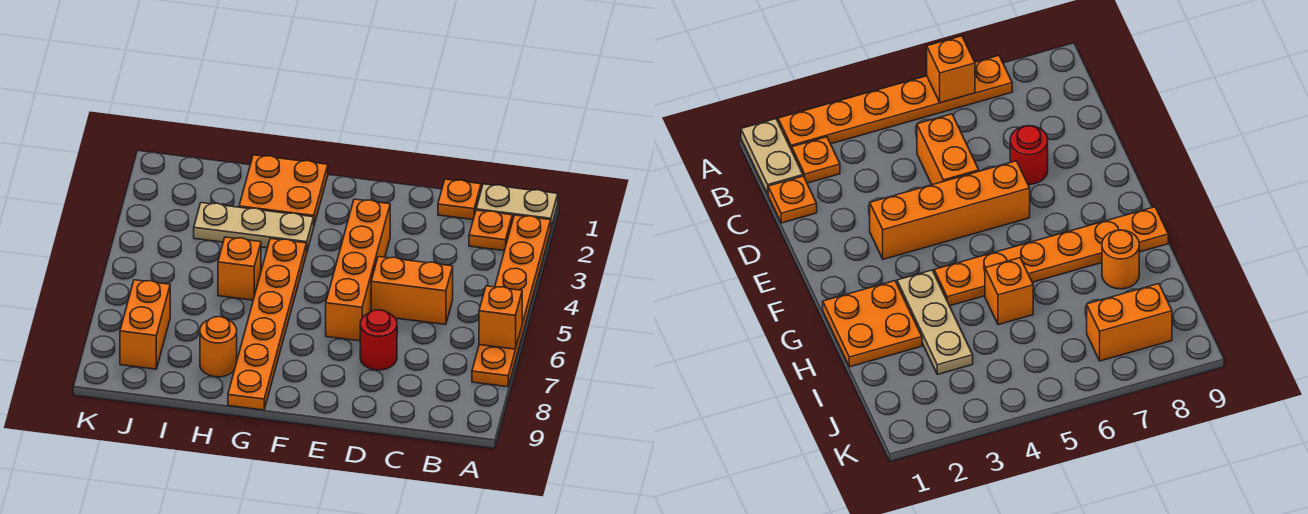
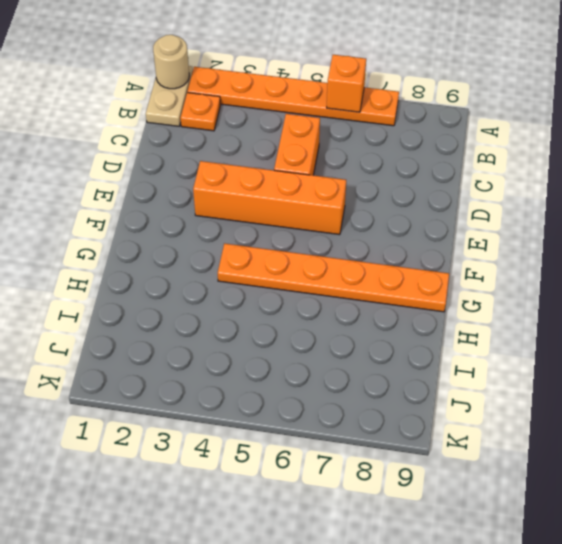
tan round brick A1 level 2 -> none
none -> orange plate C1 level 1
none -> red round brick D7 level 1
none -> orange plate G1:H2 level 1

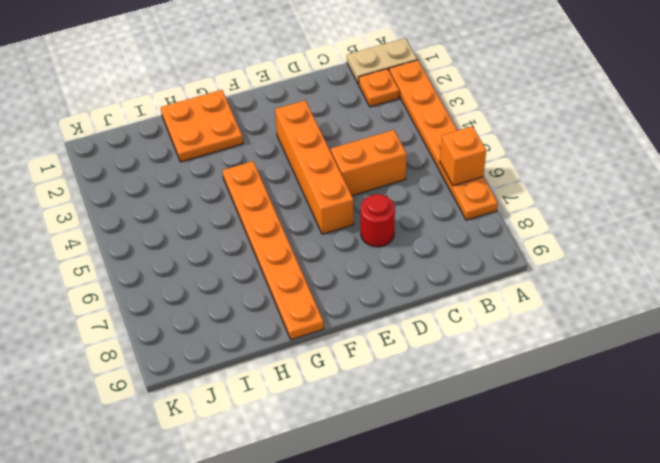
none -> orange plate C1 level 1
none -> tan plate G3:I3 level 1
none -> orange brick H5 level 1

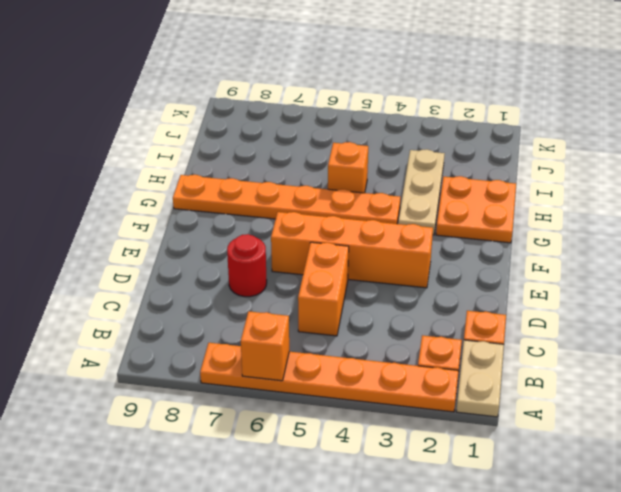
none -> orange round brick H8 level 1
none -> orange brick J7:J8 level 1

